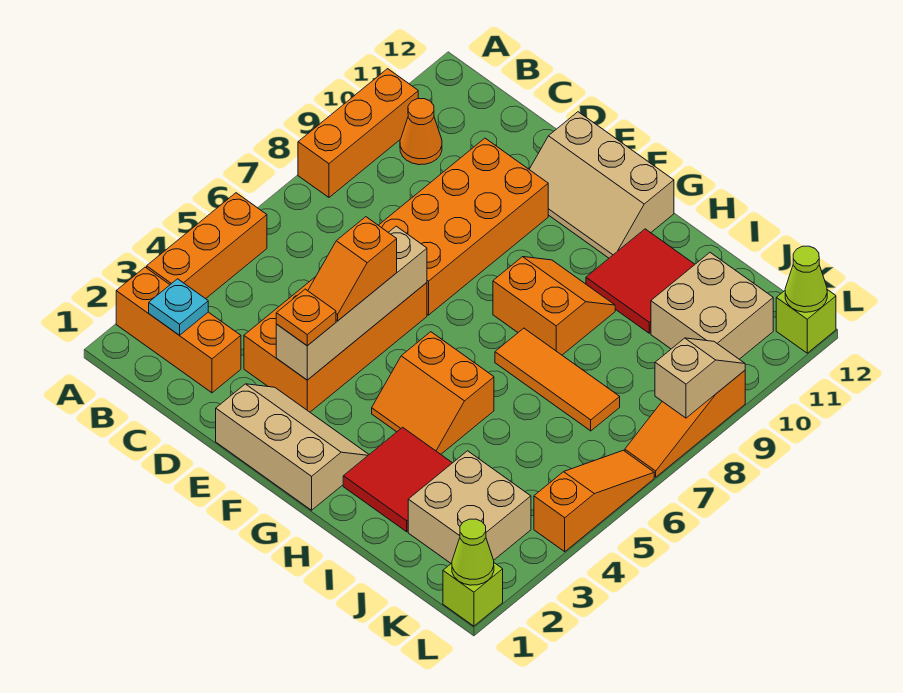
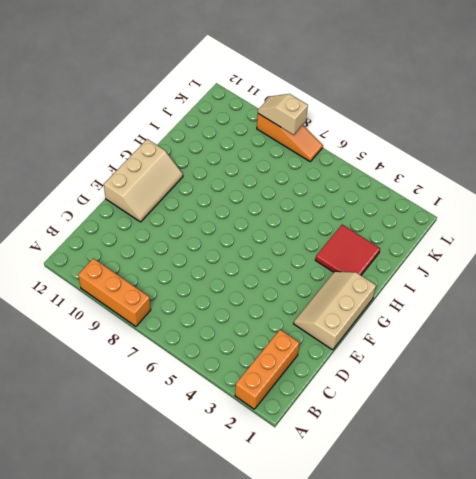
none -> orange brick A3:A5 level 1
none -> orange cone B10 level 1
none -> orange brick D3:E6 level 1

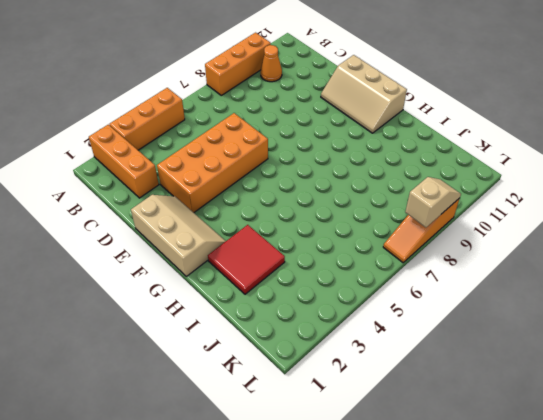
none -> orange brick D7:E10 level 1
none -> orange slope G4:H5 level 1 top 5
none -> orange slope G8:H9 level 1 top 8

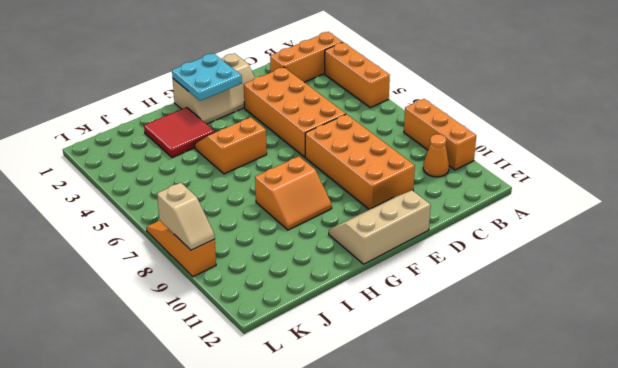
cyan plate F1:G2 level 2 -> none
none -> orange tile H7:J7 level 1
none -> red tile H10:I11 level 1
none -> tan brick J2:K3 level 1

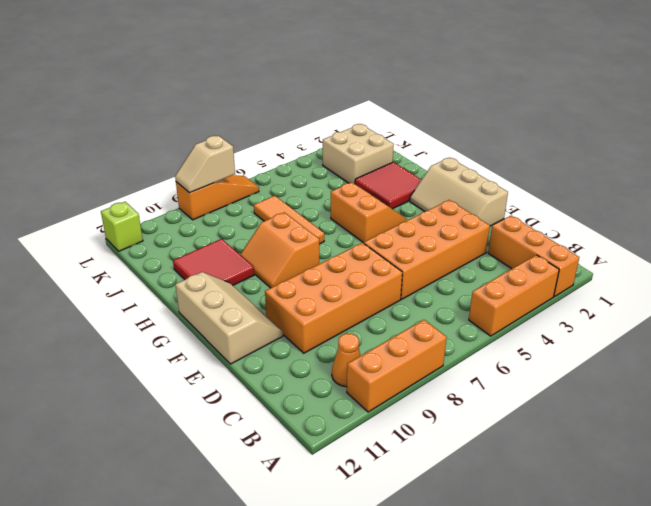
none -> tan brick J10:K11 level 1
none -> lime brick L1 level 1
none -> orange slope L4:L6 level 1 top 4

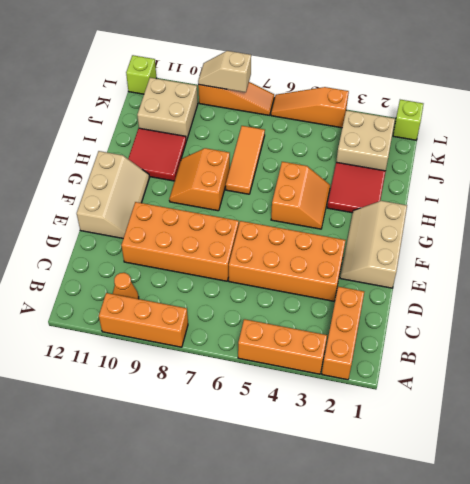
none -> cyan plate B2 level 2
none -> tan brick E3:E6 level 2
none -> lime cone L1 level 2

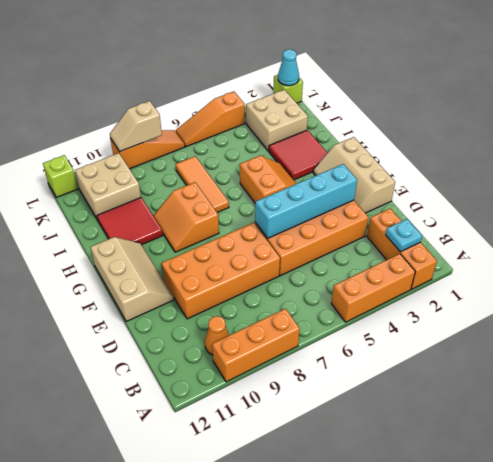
cyan brick E3:E6 level 2 -> tan brick E3:E6 level 2
cyan cone L1 level 2 -> lime cone L1 level 2
none -> lime cone L12 level 2
none -> orange plate E3 level 3
none -> orange slope E4:E5 level 3 top 5

